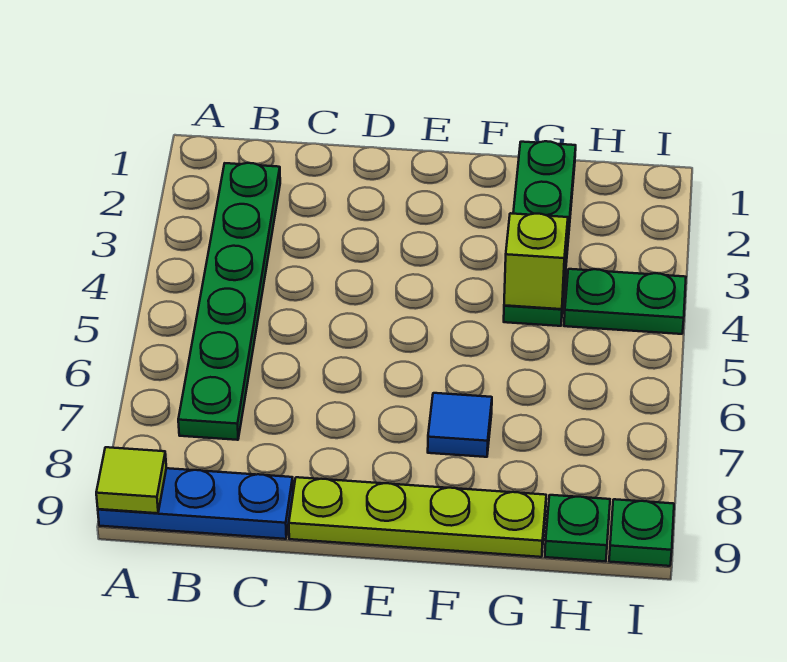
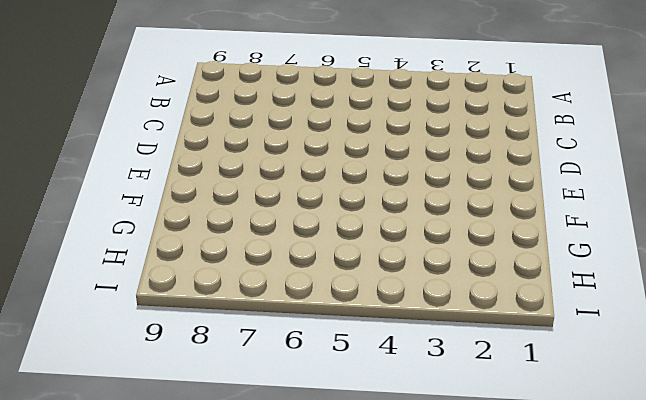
none -> blue plate A9:C9 level 1
none -> green plate B2:B7 level 1

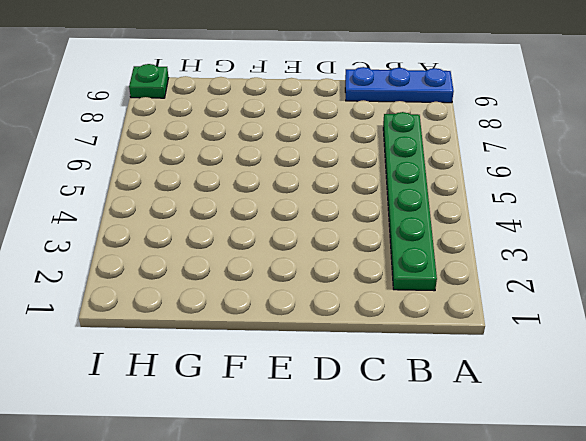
none -> lime plate D9:G9 level 1
none -> blue tile F7 level 1

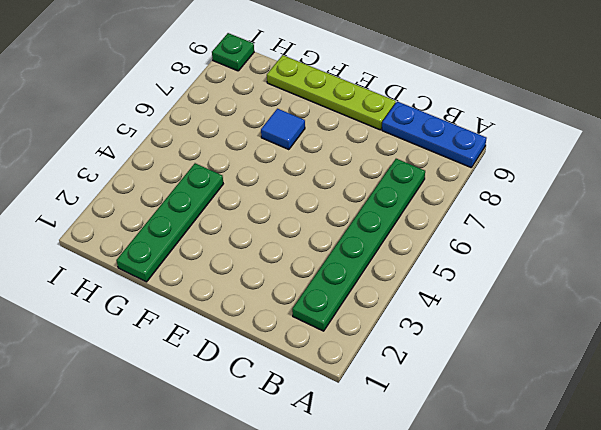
none -> green plate H4:I4 level 1
none -> green plate H9 level 1

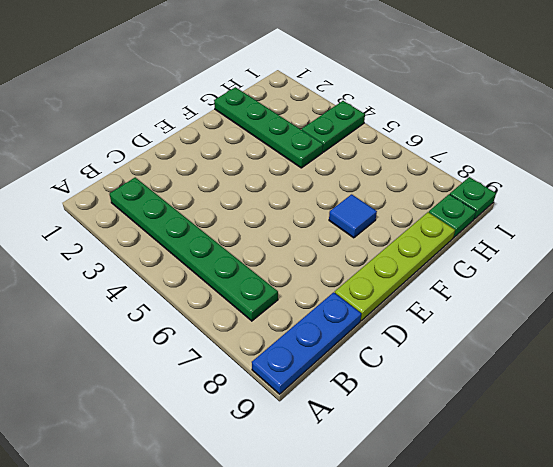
none -> lime tile A9 level 2
none -> lime brick G4 level 2

